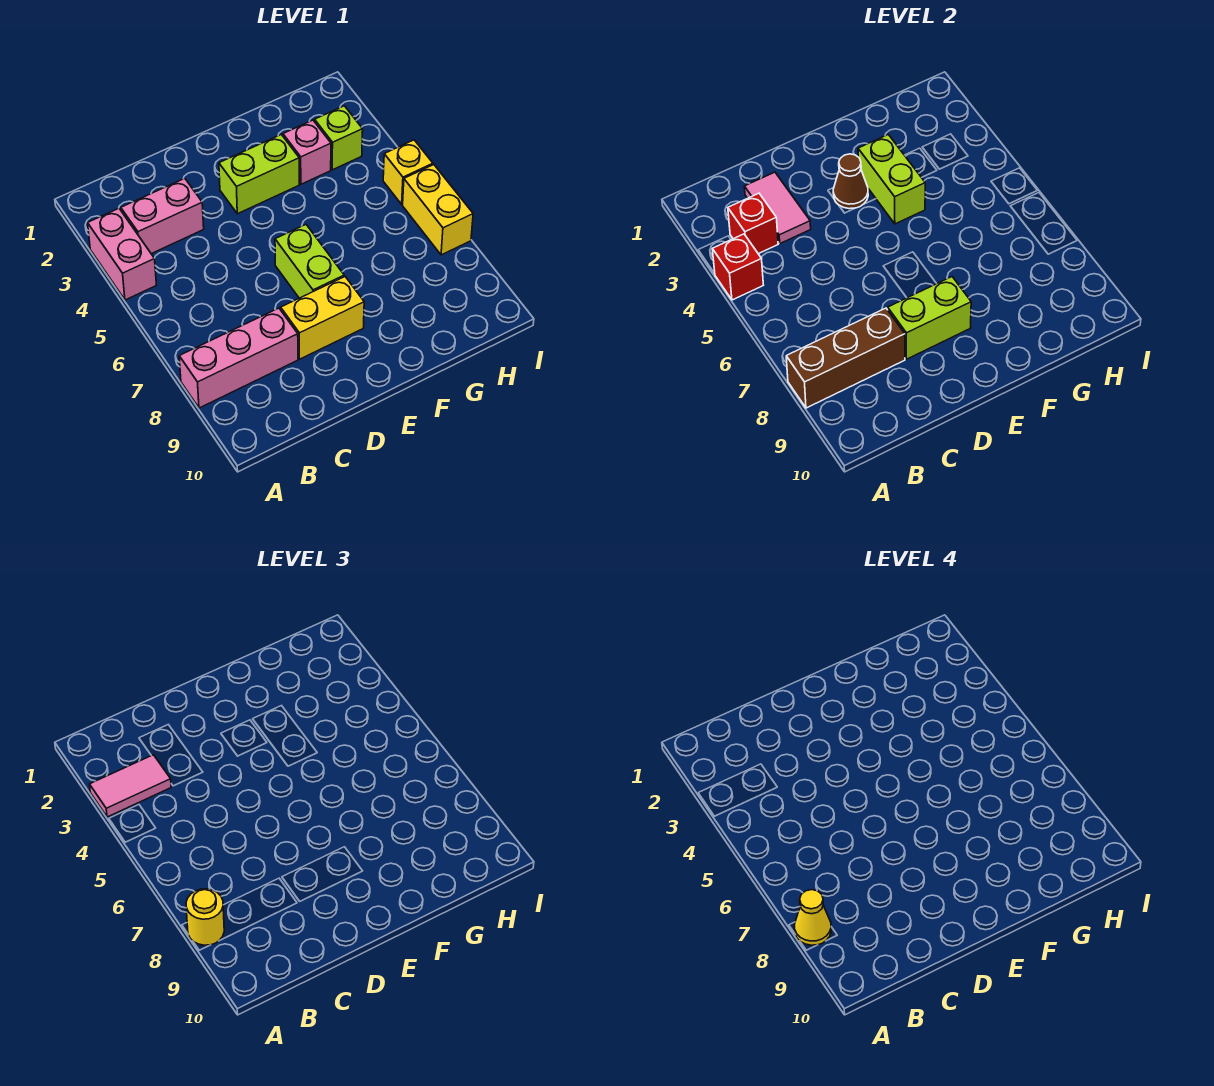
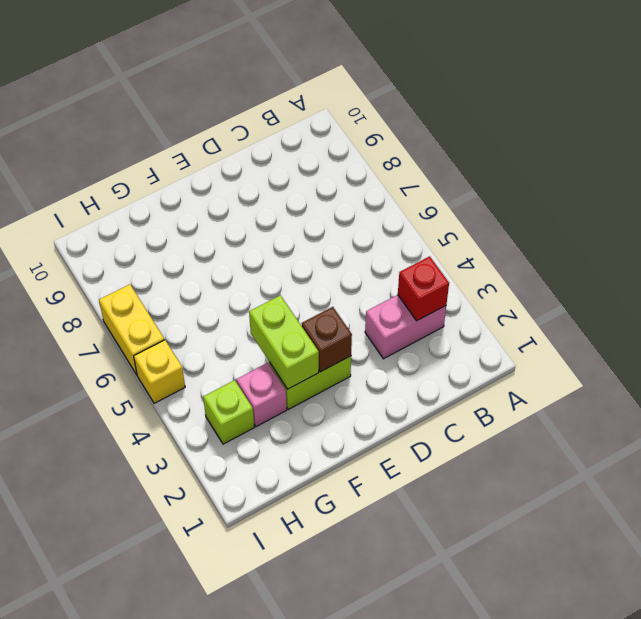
brown brick E3 level 2 -> brown cone E3 level 2
none -> pink brick A3:A4 level 1
none -> pink brick A8:C8 level 1
none -> yellow brick D8:E8 level 1

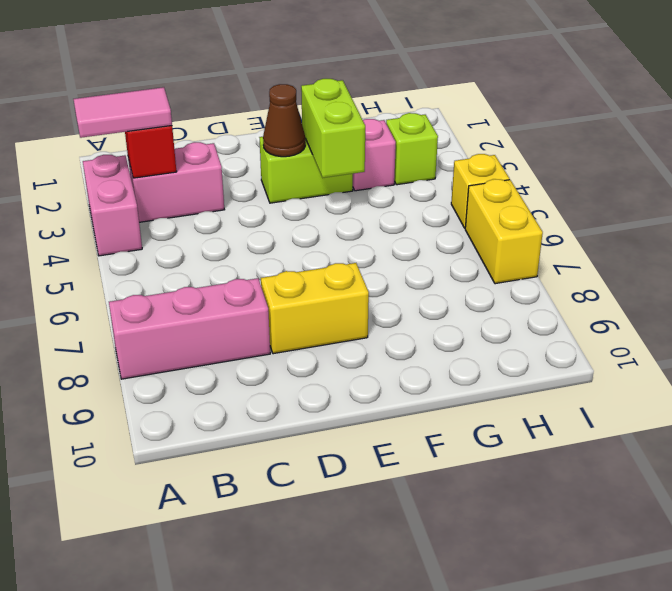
none -> lime brick E6:E7 level 1
none -> red brick A4 level 2
none -> brown brick A8:C8 level 2

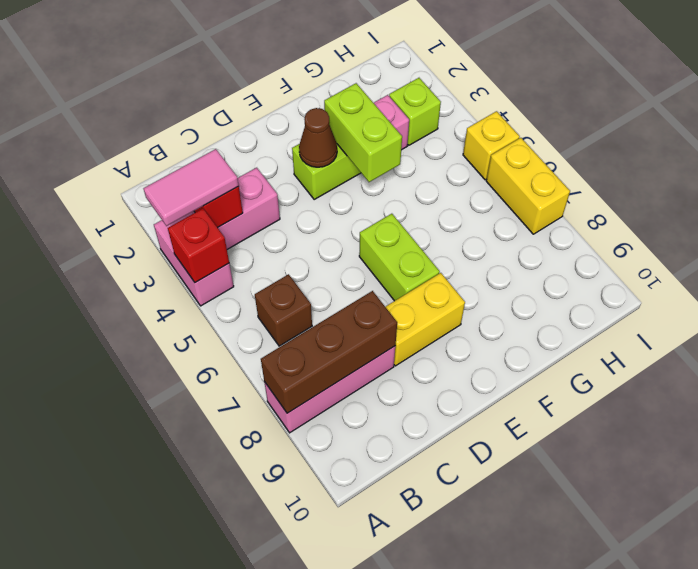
brown brick B6 level 1 -> none
none -> pink tile C2:C3 level 2
none -> lime brick D8:E8 level 2
none -> yellow round brick A8 level 3

